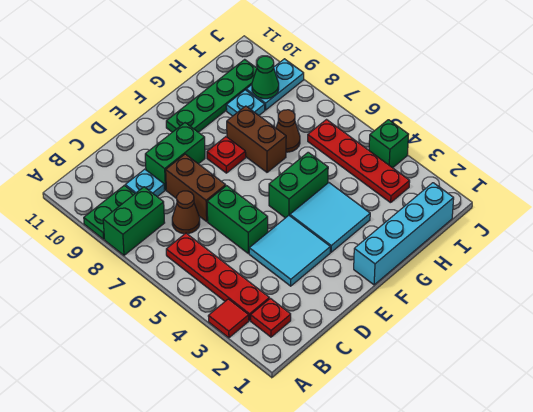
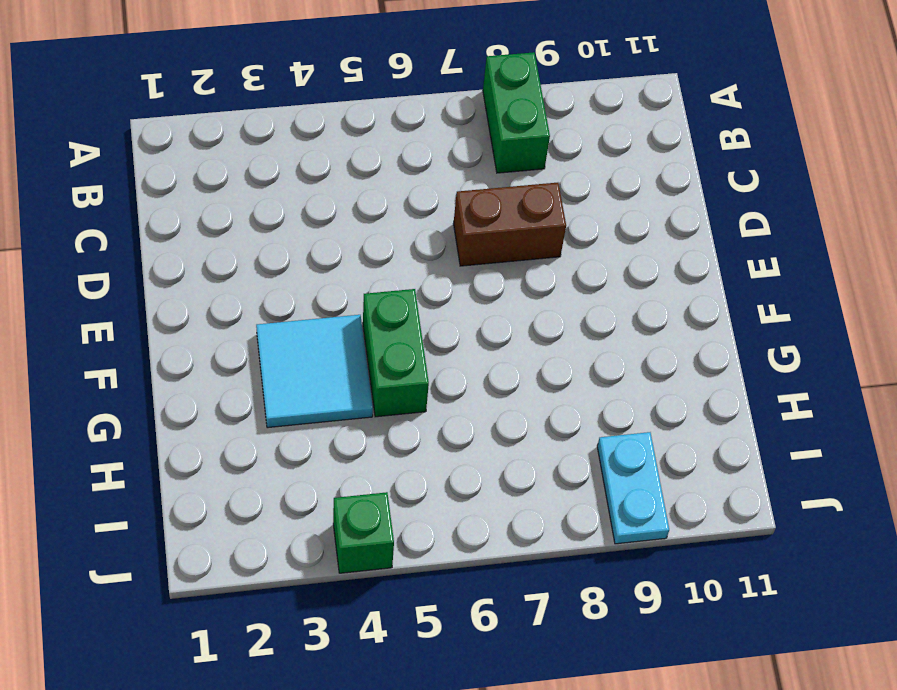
none -> red tile A3 level 1
none -> green plate A9:B9 level 1
none -> red plate B2 level 1

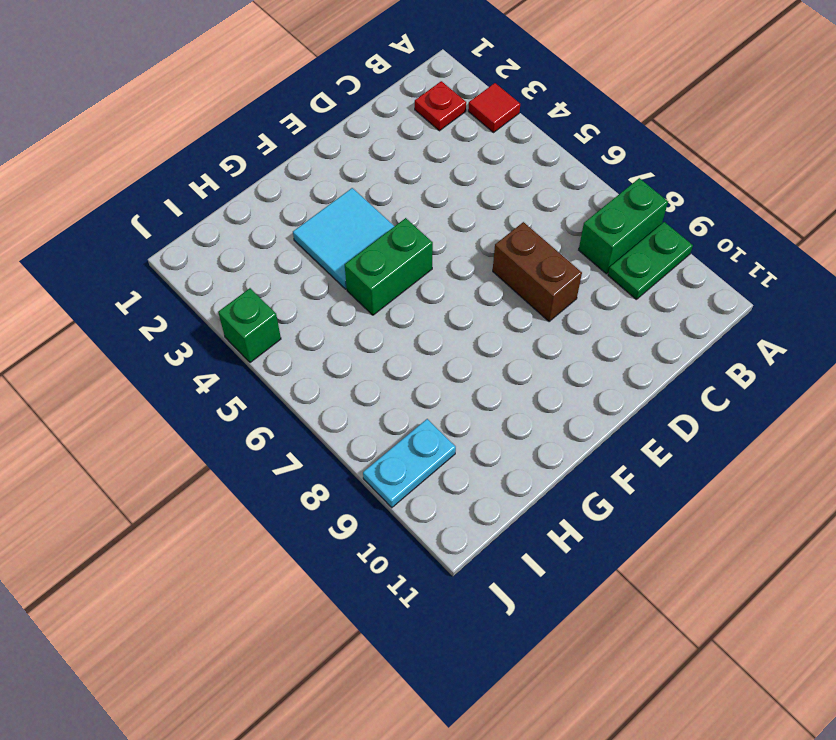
none -> red plate B3:B6 level 1
none -> brown cone C7 level 1
none -> cyan plate C9 level 1

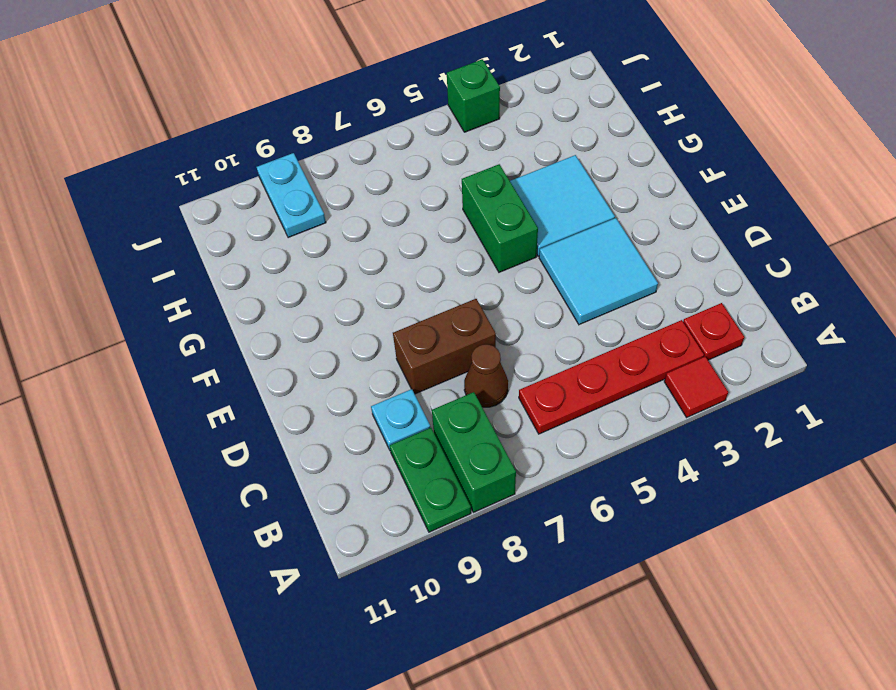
none -> green brick D5:D6 level 1
none -> green brick D9:E9 level 1
none -> cyan brick F1:I1 level 1

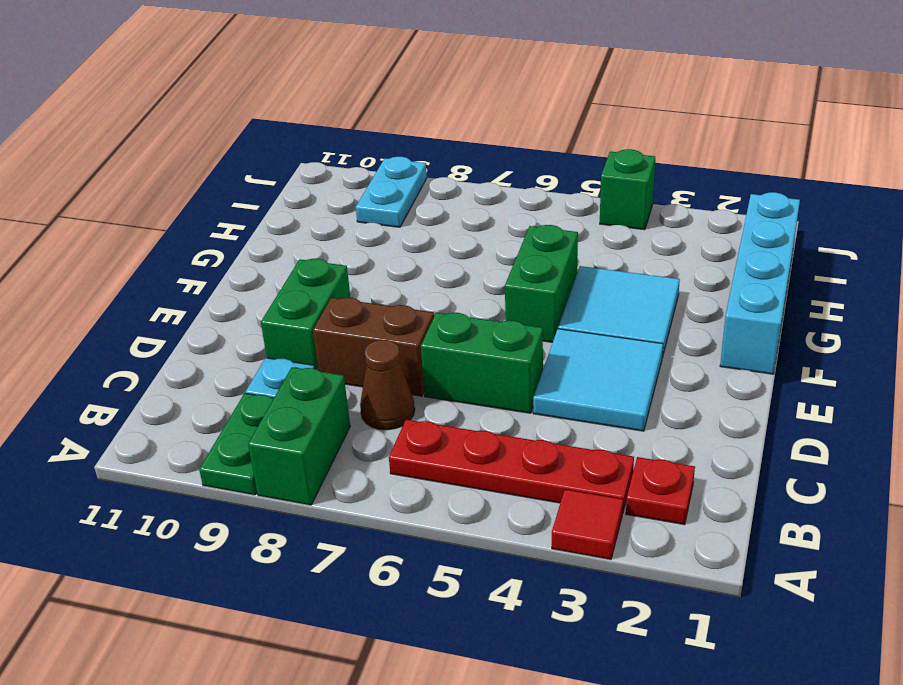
none -> red plate F8 level 1
none -> green plate F10:I10 level 1
none -> brown brick G7:G8 level 1

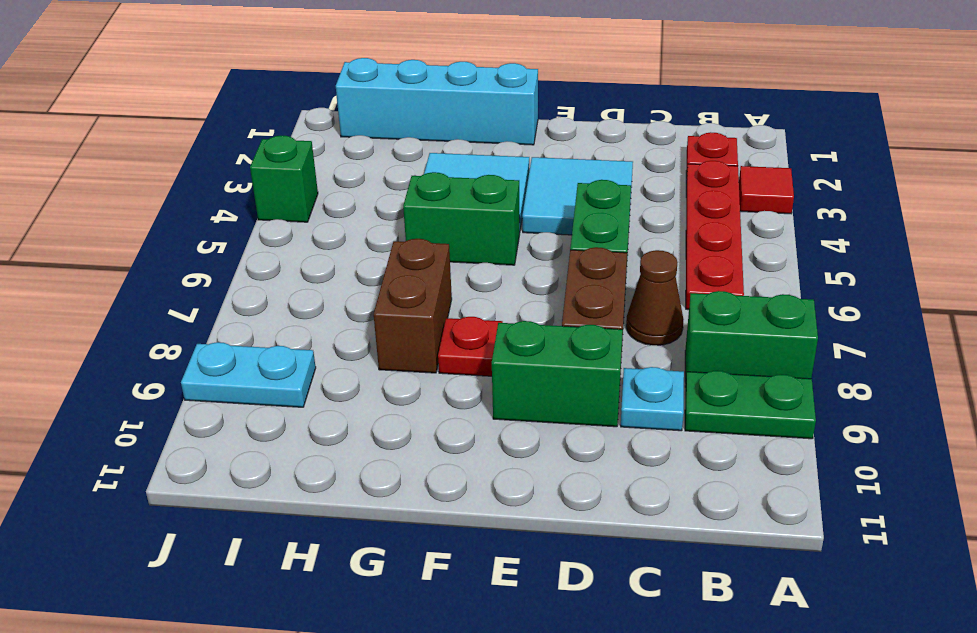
none -> green plate F10:I10 level 1
none -> brown cone H7 level 1
none -> cyan plate H9 level 1

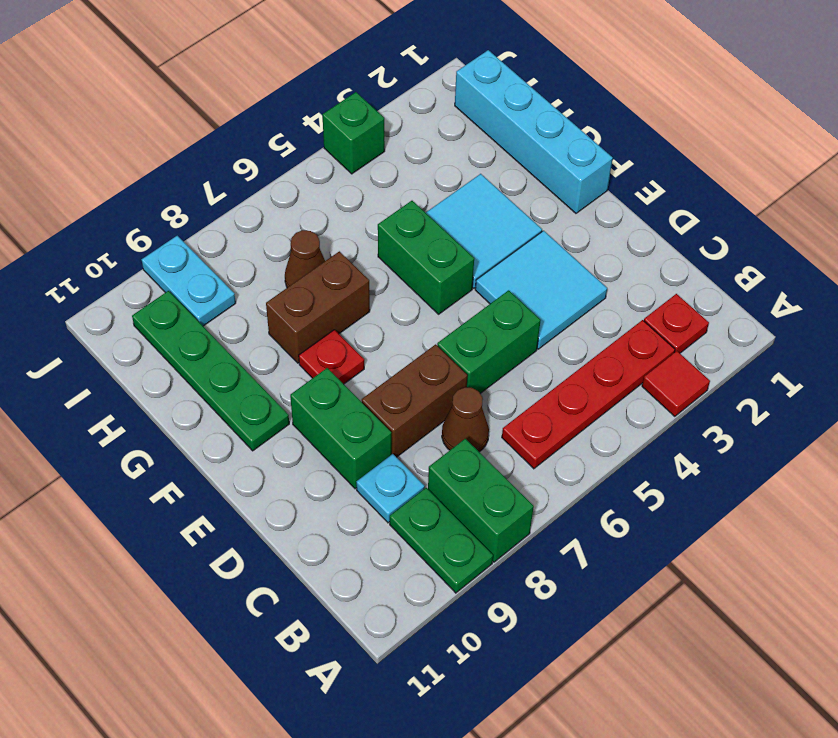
none -> cyan plate H9 level 1
none -> red plate I3:I6 level 1
none -> green cone I9 level 2

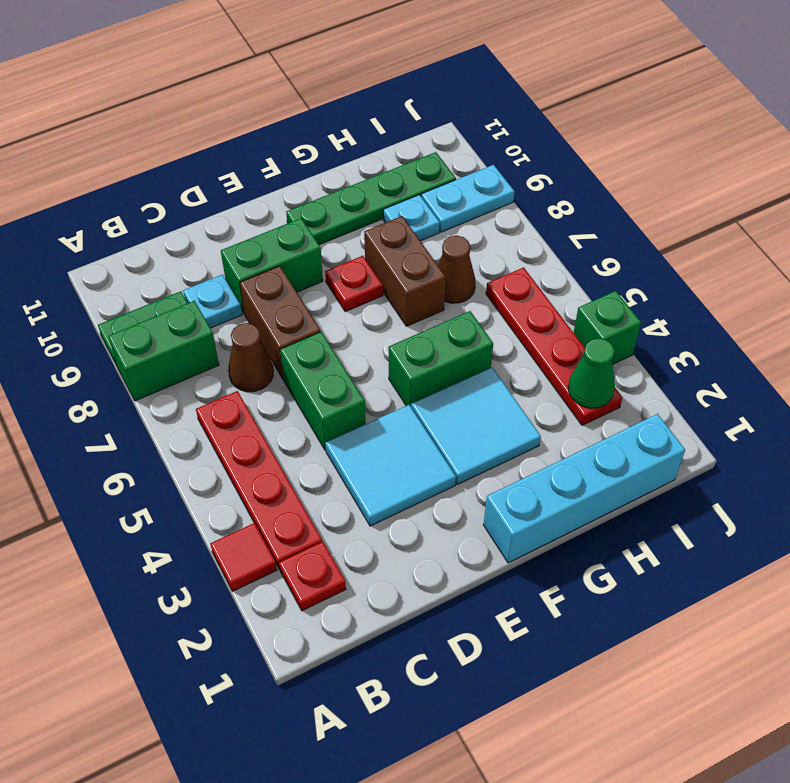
green cone I3 level 2 -> green cone I9 level 2

